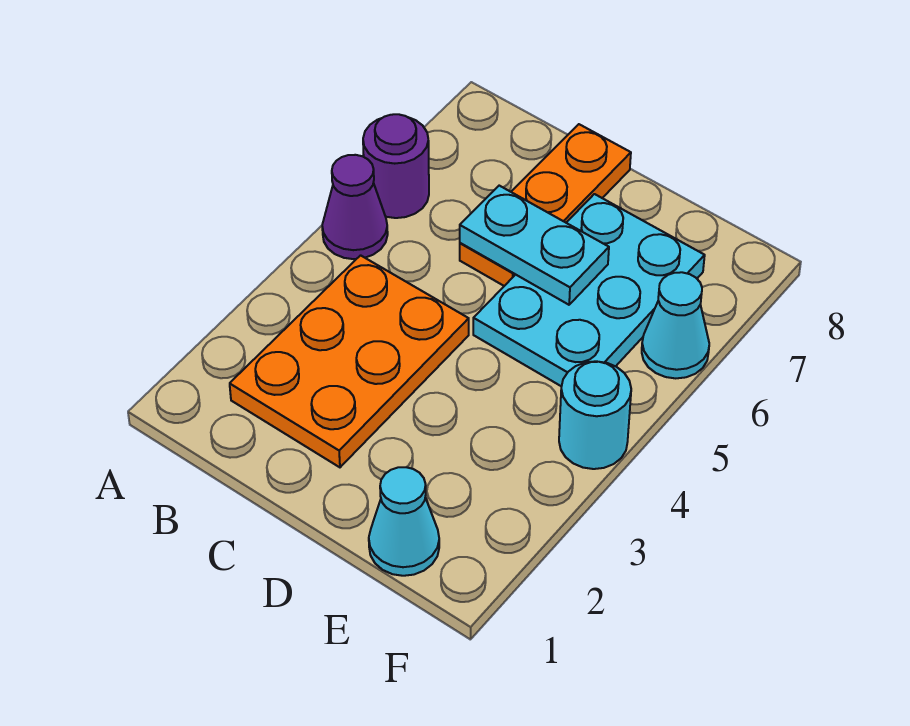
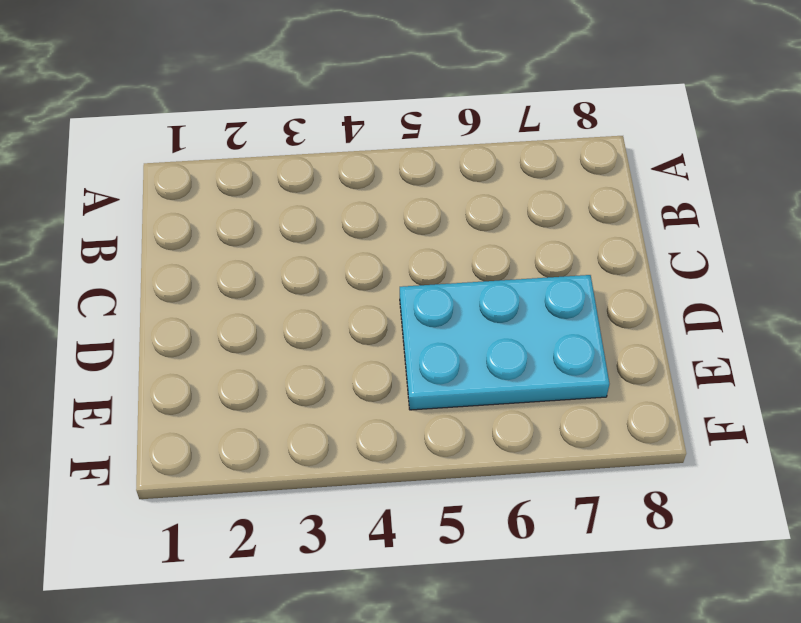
none -> purple cone A5 level 1
none -> purple round brick A6 level 1

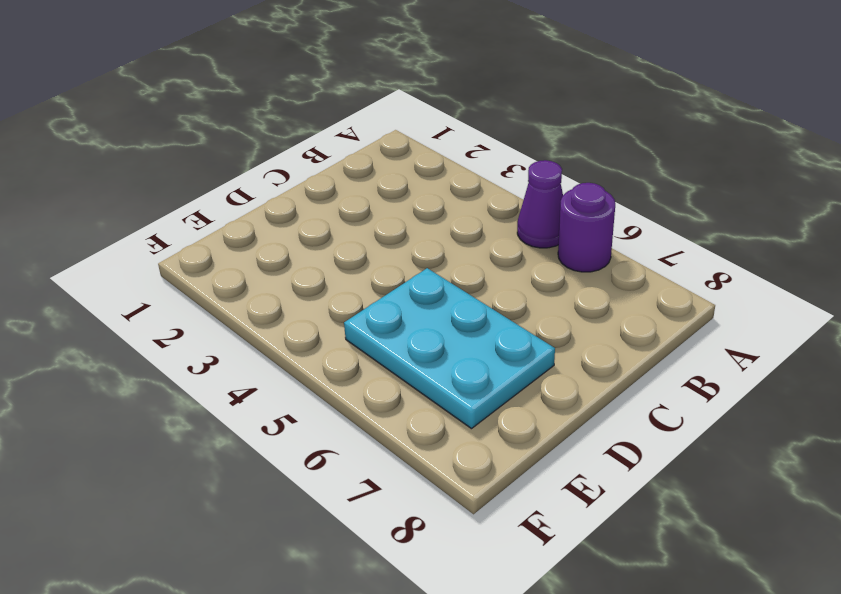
none -> orange plate B2:C4 level 1
none -> orange plate C6:C8 level 1

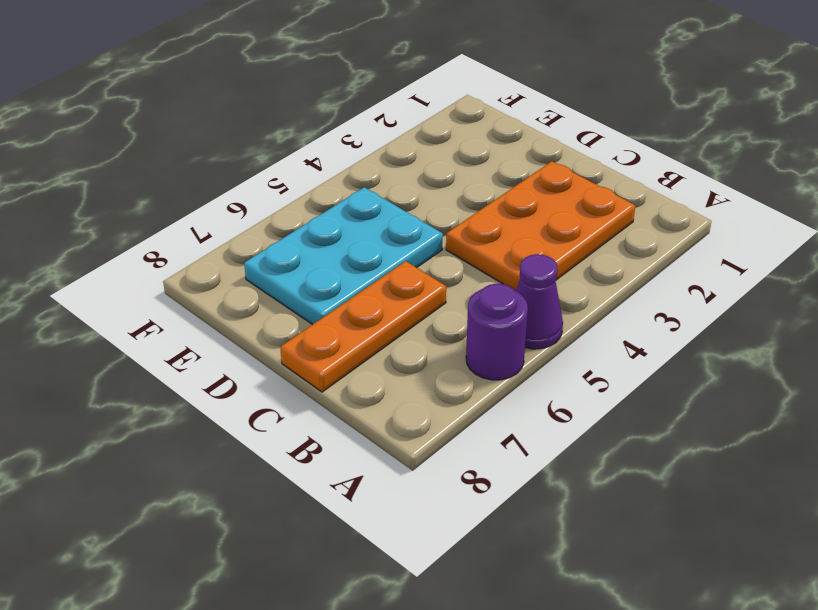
none -> cyan cone E1 level 1
none -> cyan round brick F4 level 1

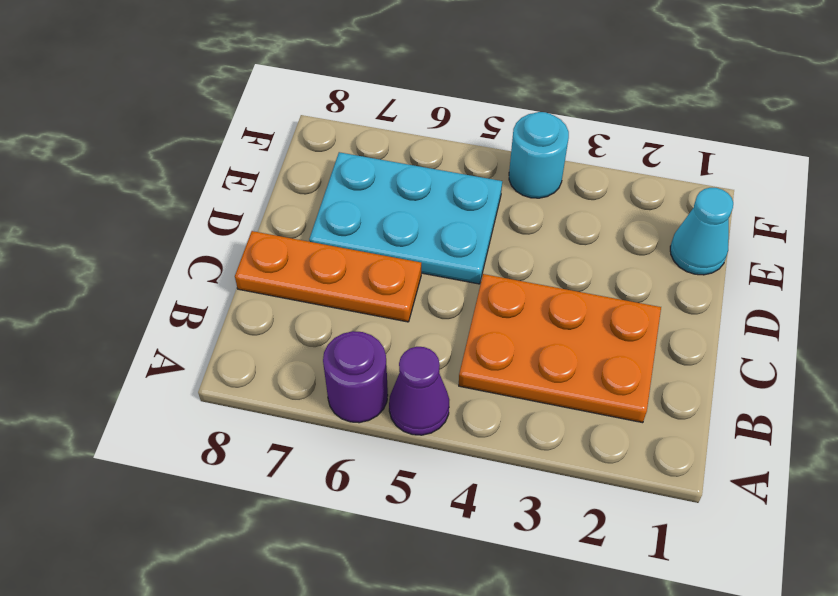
none -> cyan cone F6 level 1
none -> cyan plate C6:D6 level 2

